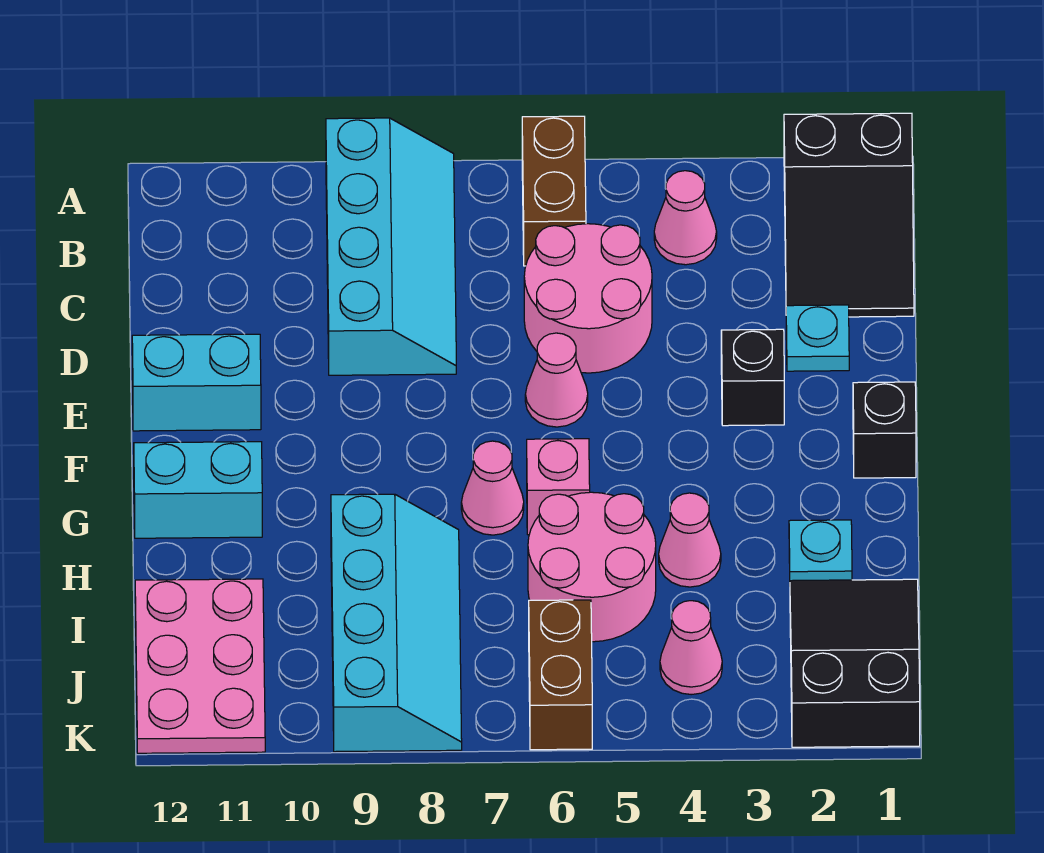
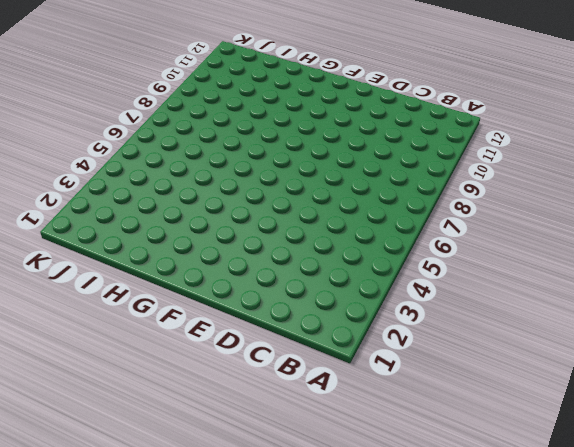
none -> black slope A1:C2 level 1 top A
none -> brown brick A6:B6 level 1
none -> cyan slope A8:D9 level 1 top 9

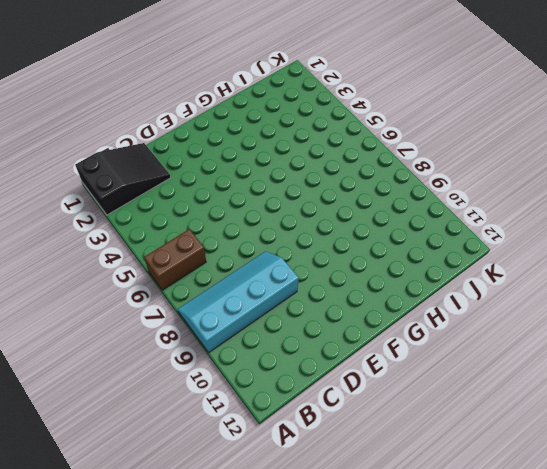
none -> pink cone B4 level 1
none -> pink round brick C5:D6 level 1
none -> cyan plate D2 level 1

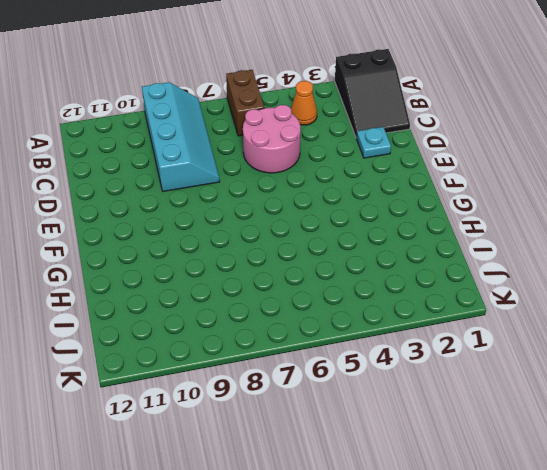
orange cone B4 level 1 -> pink cone B4 level 1
none -> black brick E3 level 1
none -> pink cone E6 level 1
none -> cyan brick E11:E12 level 1

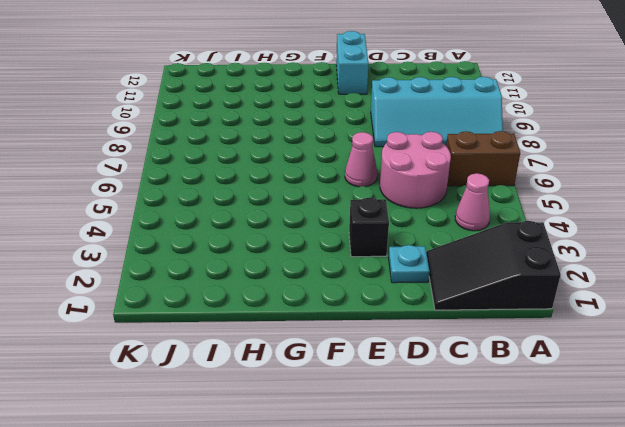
none -> black brick F1 level 1
none -> pink brick G6 level 1
none -> pink cone G7 level 1

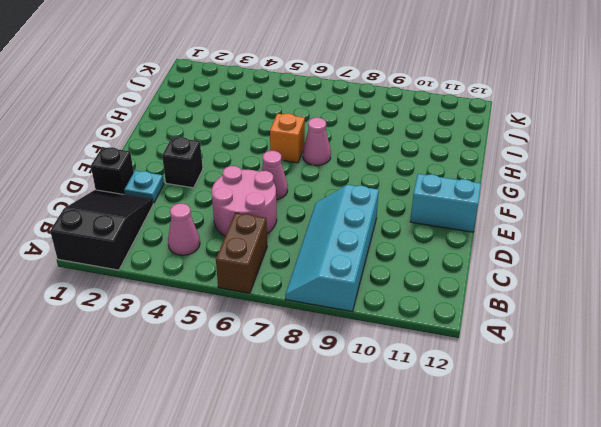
black brick D1 level 1 -> black brick F1 level 1
orange brick G6 level 1 -> pink brick G6 level 1
none -> cyan brick G11:G12 level 1
none -> cyan plate H2 level 1
none -> pink cone H4 level 1

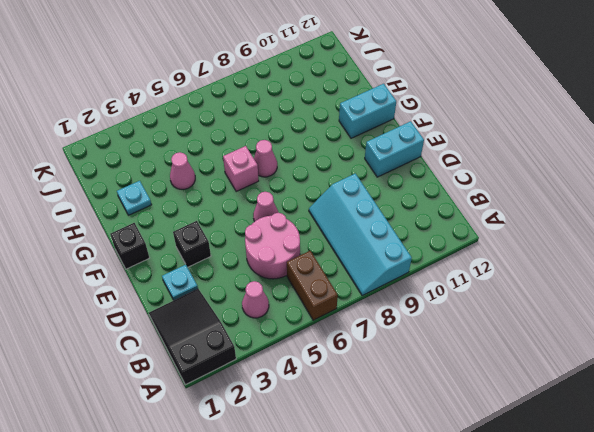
none -> pink round brick H5:I6 level 1
none -> cyan slope H8:K9 level 1 top 9
none -> black slope I1:K2 level 1 top K

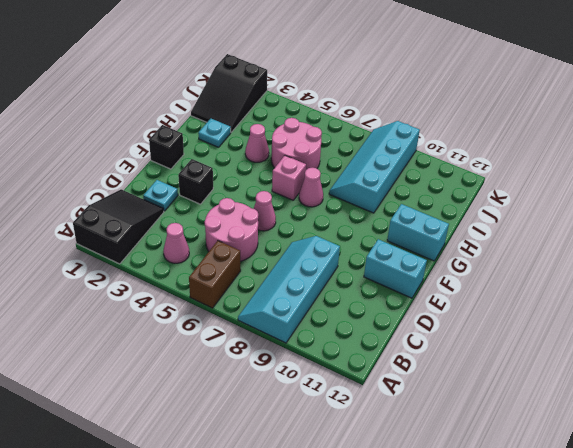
none -> pink plate I11:K12 level 1
none -> pink cone J4 level 1
none -> brown brick J6:K6 level 1

